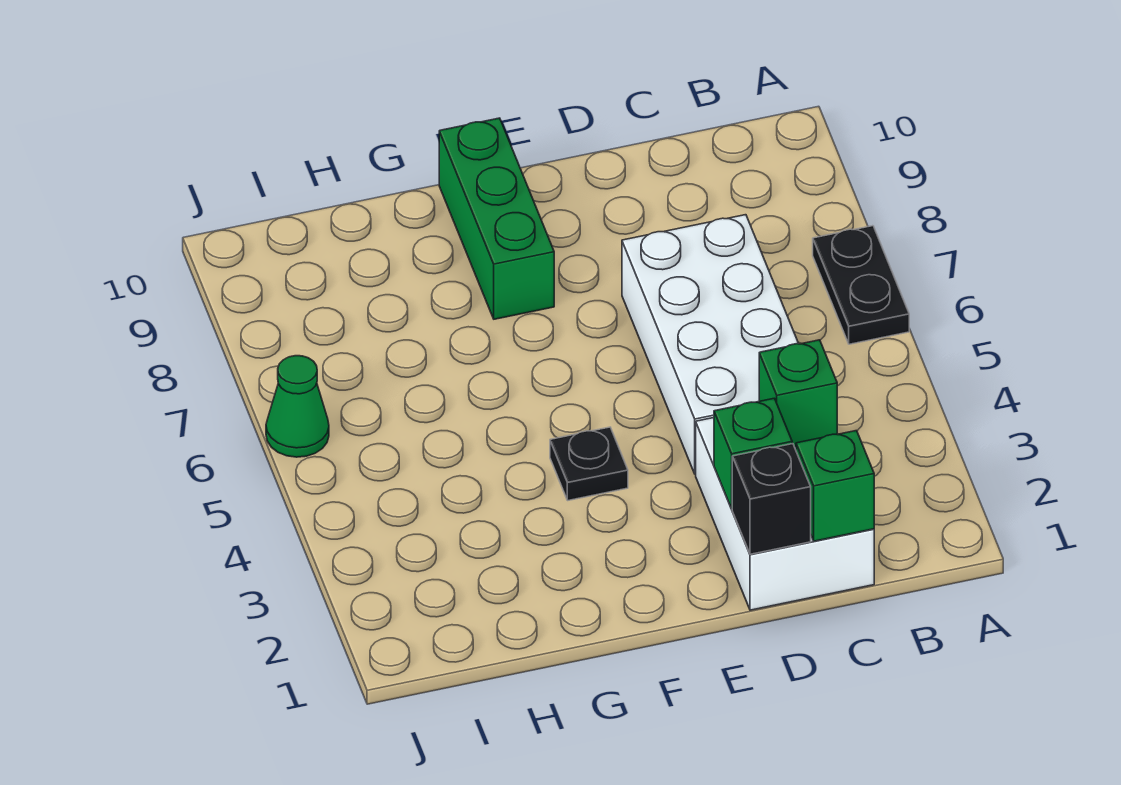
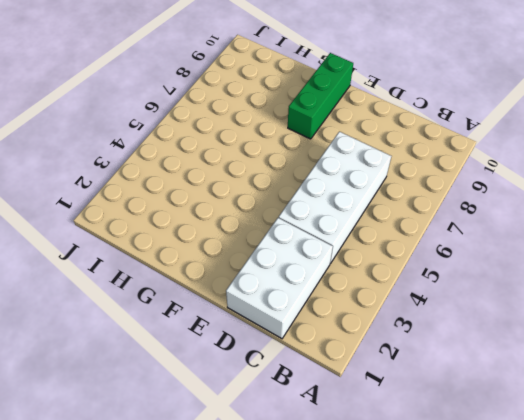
none -> black plate A6:A7 level 1
none -> black plate F4 level 1

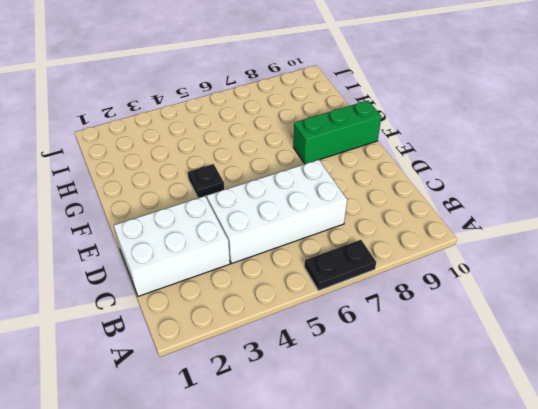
none -> green cone J6 level 1
none -> green brick C1 level 2

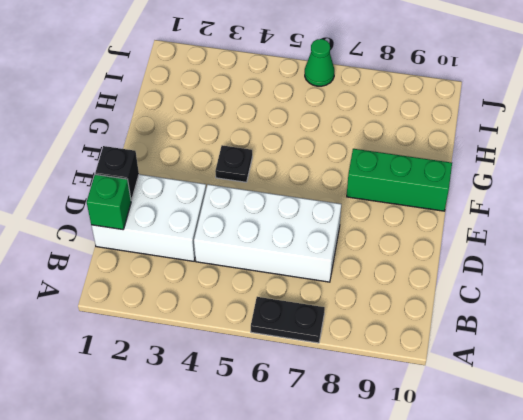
none -> green brick C3 level 2
none -> green brick D2 level 2

